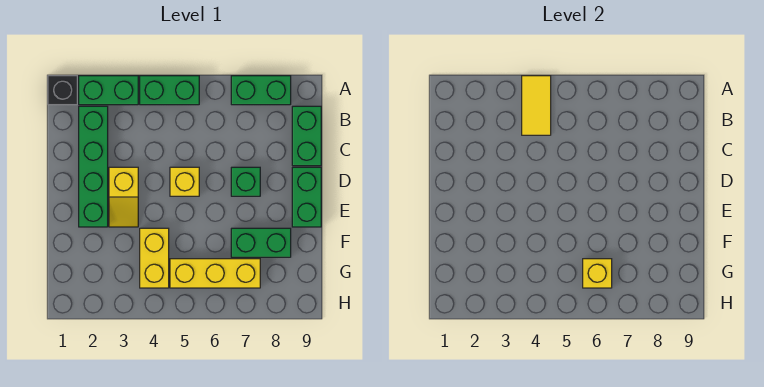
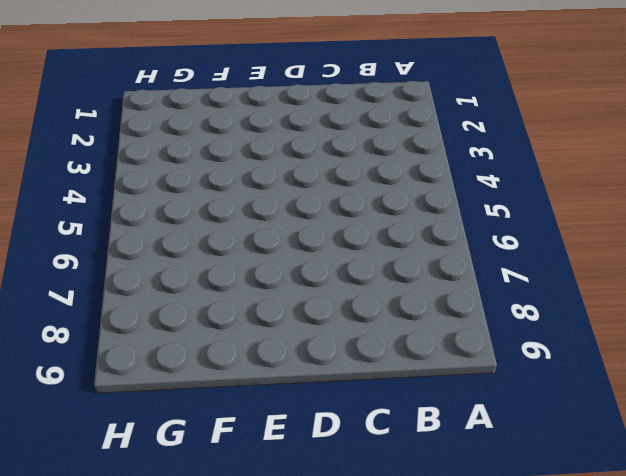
none -> black brick A1 level 1
none -> green brick A2:A3 level 1
none -> green brick A4:A5 level 1

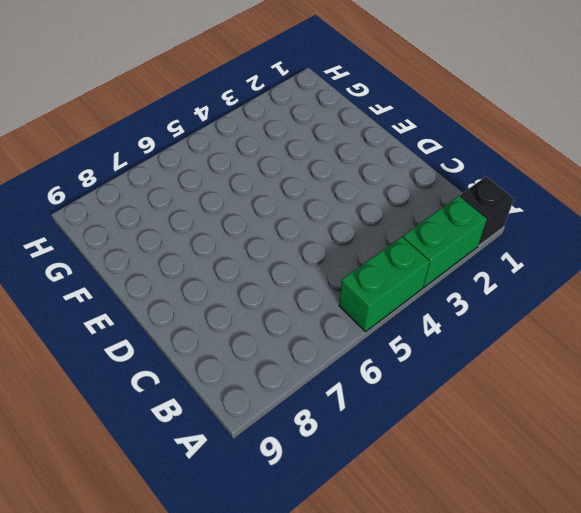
none -> green brick A7:A8 level 1
none -> green brick B2:E2 level 1
none -> green brick B9:C9 level 1

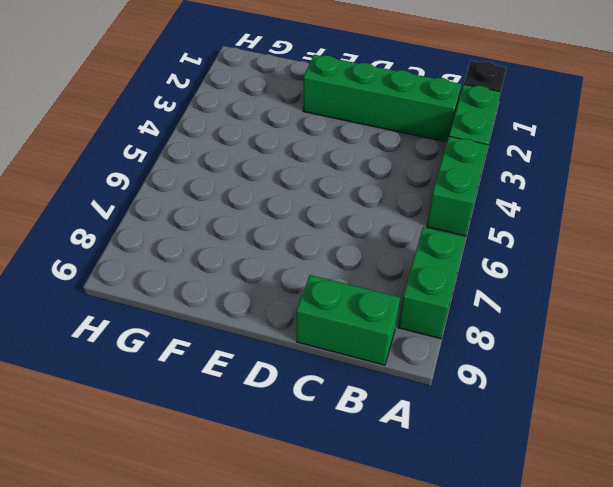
none -> yellow slope D3:E3 level 1 top D
none -> yellow brick D5 level 1
none -> green brick D7 level 1

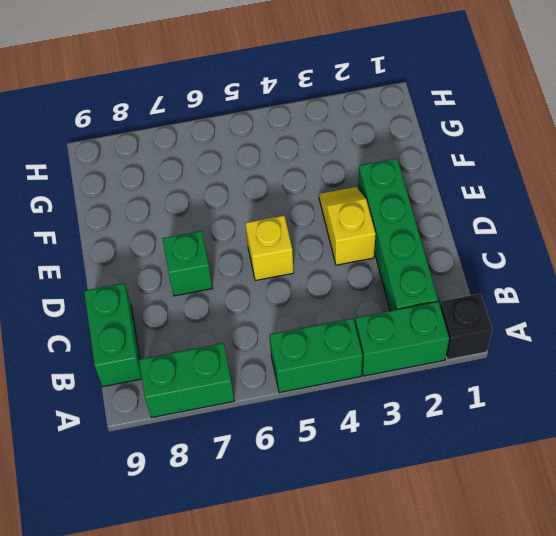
none -> green brick D9:E9 level 1
none -> yellow brick F4:G4 level 1
none -> green brick F7:F8 level 1

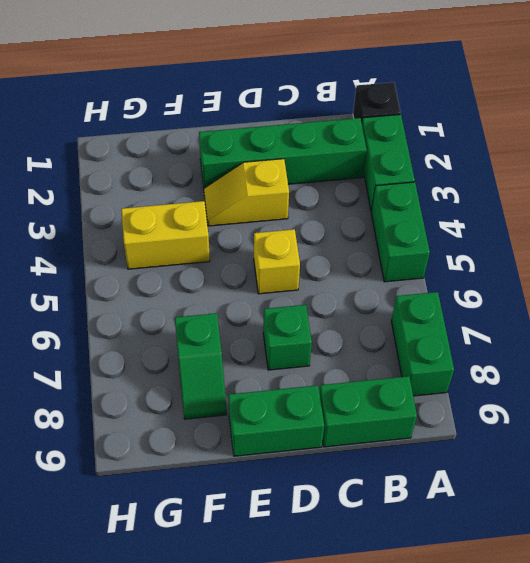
green slope F7:F8 level 1 top 7 -> green brick F7:F8 level 1
none -> yellow brick G5:G7 level 1
none -> yellow tile A4:B4 level 2
none -> yellow brick G6 level 2

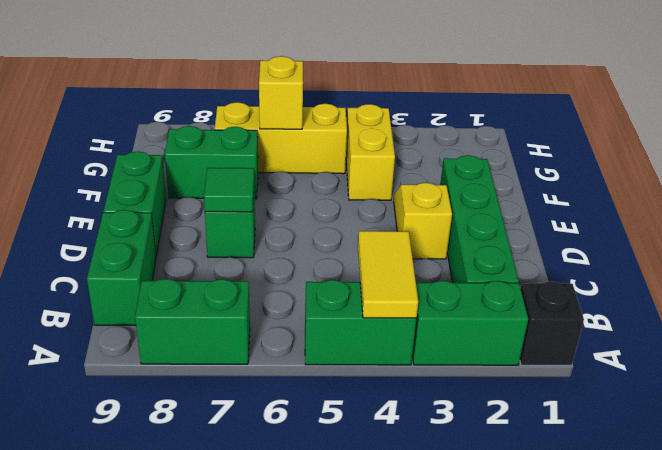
green tile D7 level 2 -> none
none -> yellow brick D5 level 1

